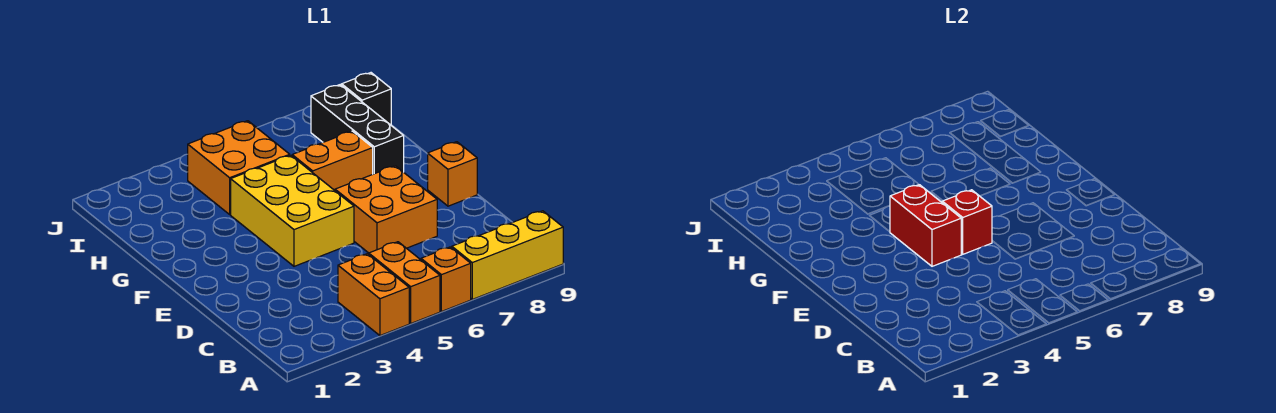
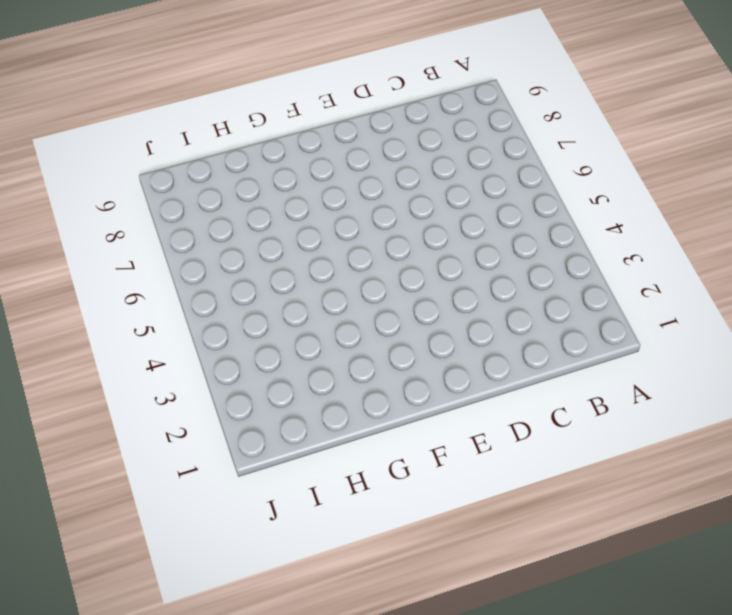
none -> orange brick A4:B4 level 1
none -> orange brick A5:B5 level 1
none -> orange brick A6 level 1

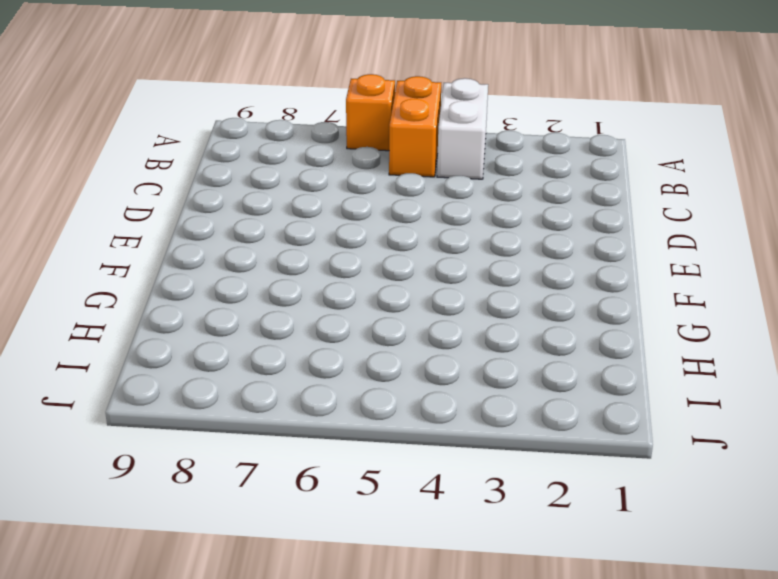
white brick A4:B4 level 1 -> orange brick A4:B4 level 1
none -> yellow brick A7:A9 level 1
none -> orange brick D6:E7 level 1
none -> yellow brick E4:G5 level 1

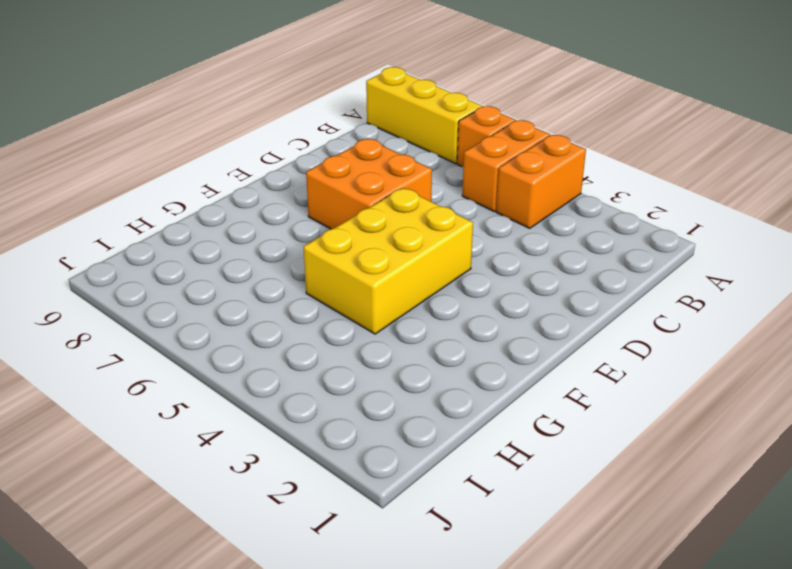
none -> orange brick E9 level 1
none -> orange brick G6:G7 level 1
none -> black brick G8:I8 level 1

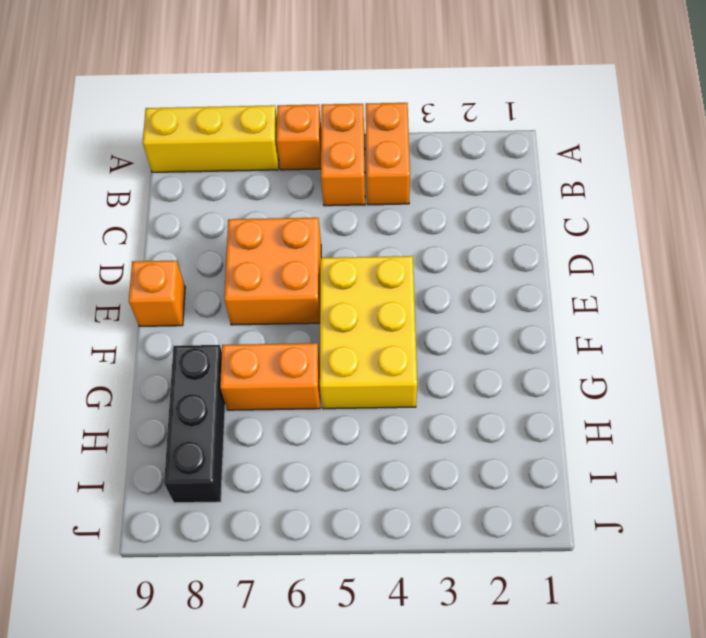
none -> orange brick H4:I5 level 1
none -> black brick I9 level 1
none -> red brick E4:F4 level 2

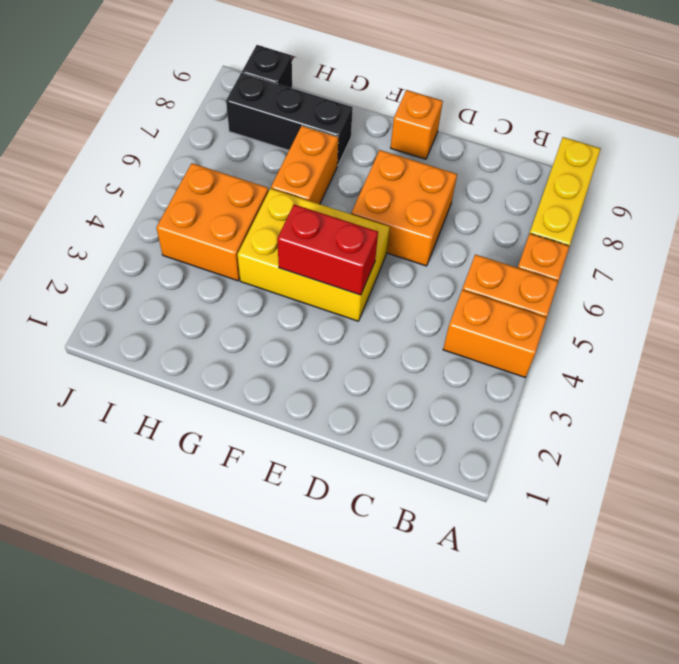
none -> red brick E5 level 2

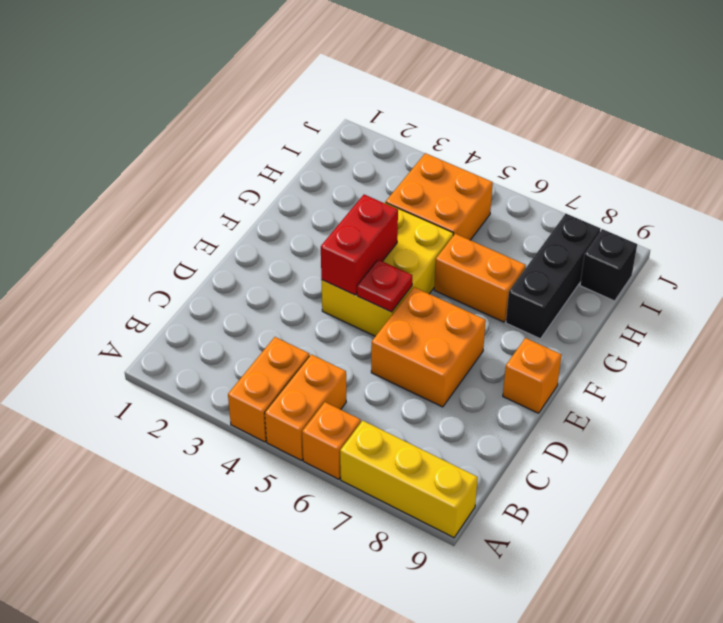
red plate E5 level 2 -> red brick E5 level 2

